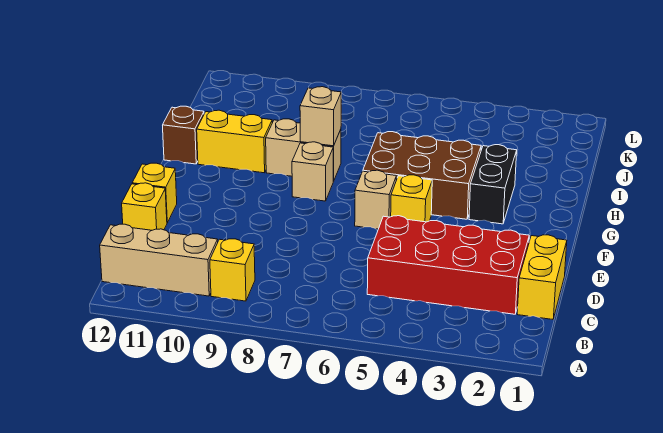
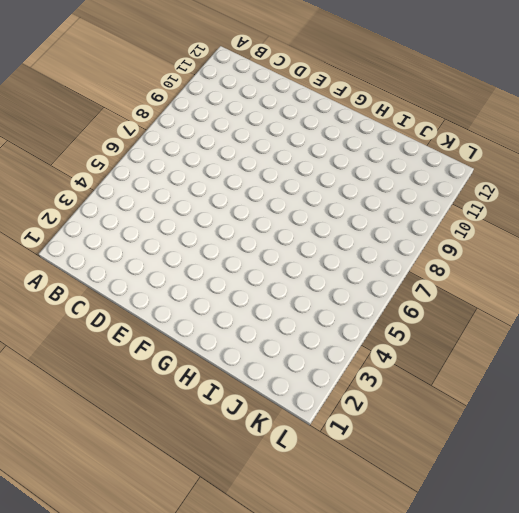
none -> yellow brick B9 level 1
none -> tan brick B10:B12 level 1
none -> yellow brick C1:D1 level 1

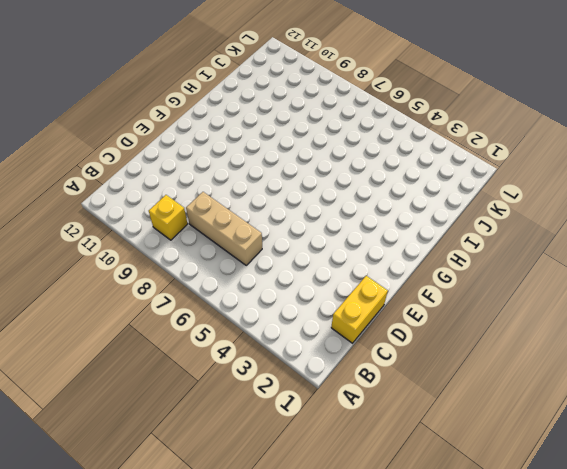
tan brick C6:C8 level 1 -> tan brick B10:B12 level 1
none -> red brick C2:D5 level 1
none -> yellow brick D12 level 1
none -> yellow brick E12 level 1

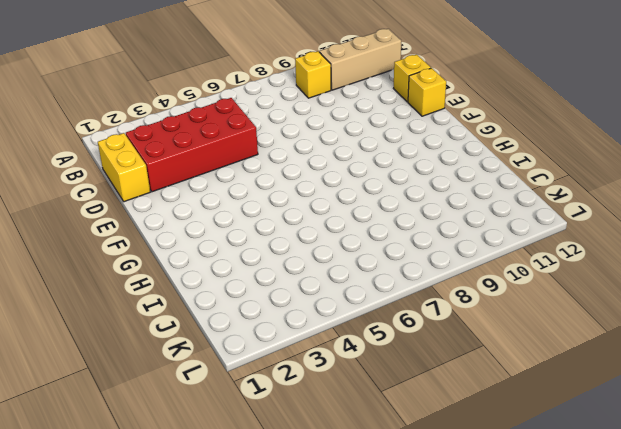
none -> yellow brick F5 level 1
none -> tan brick F6 level 1
none -> black brick G3:H3 level 1

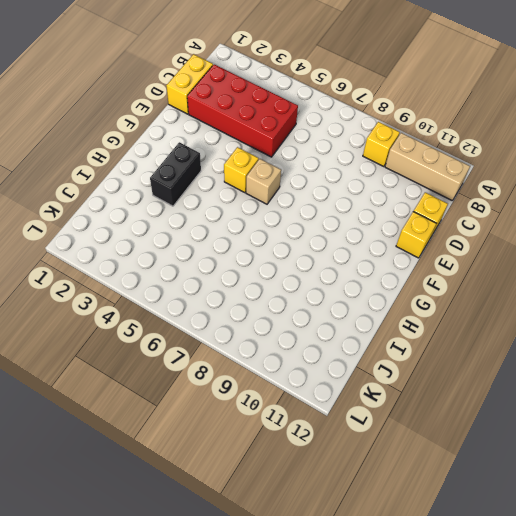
none -> brown brick G4:H6 level 1
none -> tan brick G8 level 1
none -> tan brick H8:H9 level 1

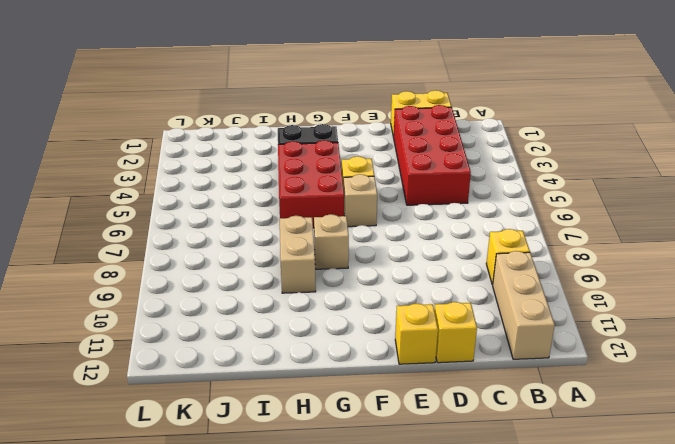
red brick G4:H6 level 1 -> brown brick G4:H6 level 1
none -> yellow brick H10:H11 level 1
none -> brown brick H12 level 1
none -> tan brick H8 level 2

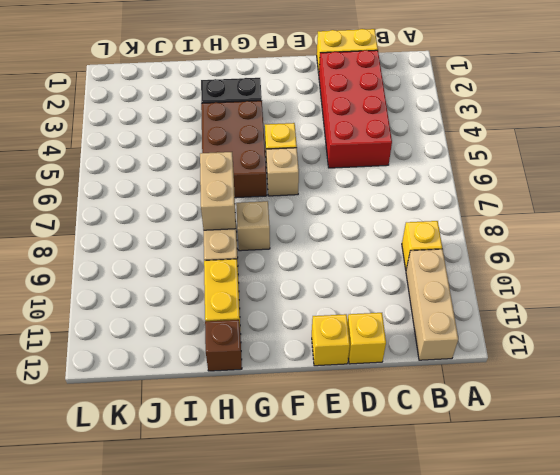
tan brick H7:H8 level 2 -> tan brick H8 level 2

